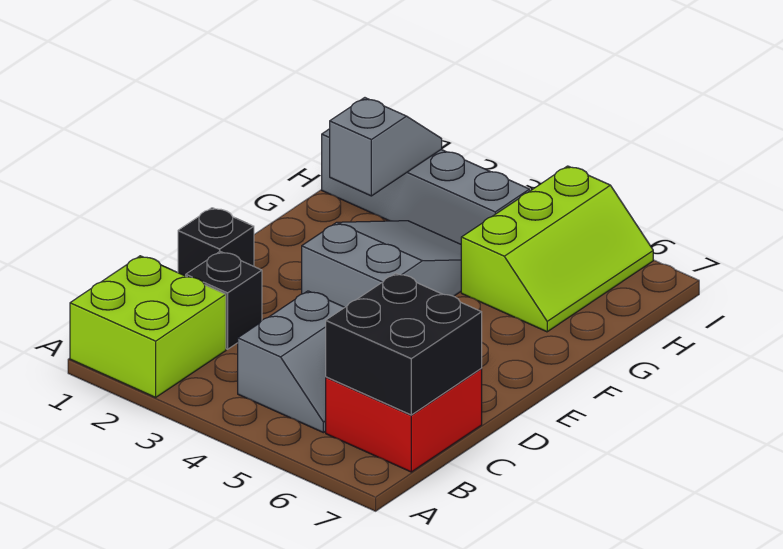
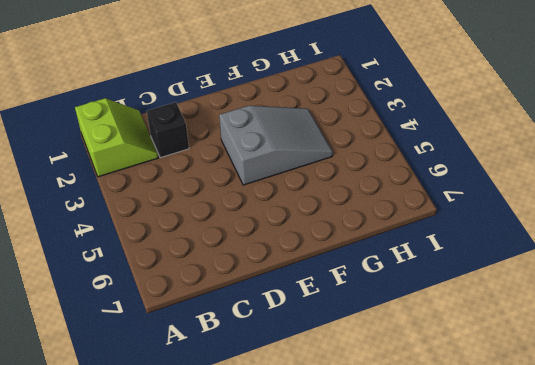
lime slope A1:B2 level 1 top A -> lime brick A1:B2 level 1
none -> grey slope B4:C5 level 1 top 4
none -> red brick B6:C7 level 1

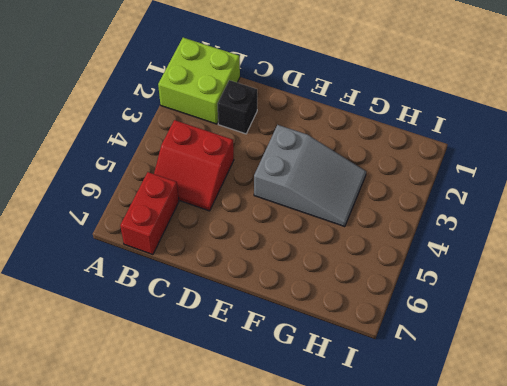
red slope B4:C5 level 1 top 4 -> grey slope B4:C5 level 1 top 4
red brick B6:B7 level 1 -> red brick B6:C7 level 1
none -> black brick D1 level 1
none -> lime slope G5:I6 level 1 top 5

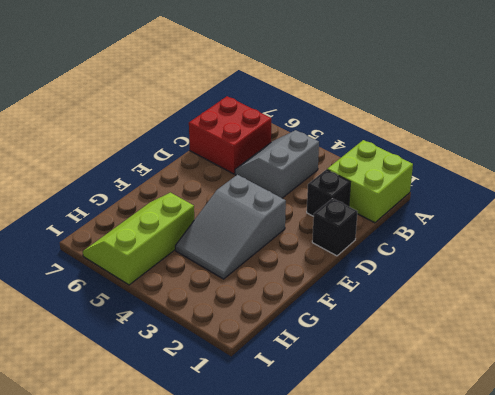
none -> grey brick H1:H4 level 1
none -> black brick B6:C7 level 2

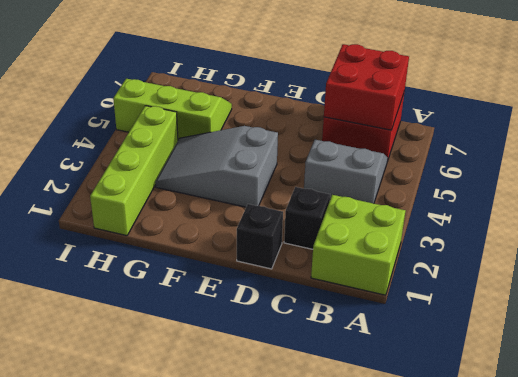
red brick B6:C7 level 2 -> black brick B6:C7 level 2
lime brick H1:H4 level 1 -> grey brick H1:H4 level 1
none -> grey slope G2:H2 level 2 top G

